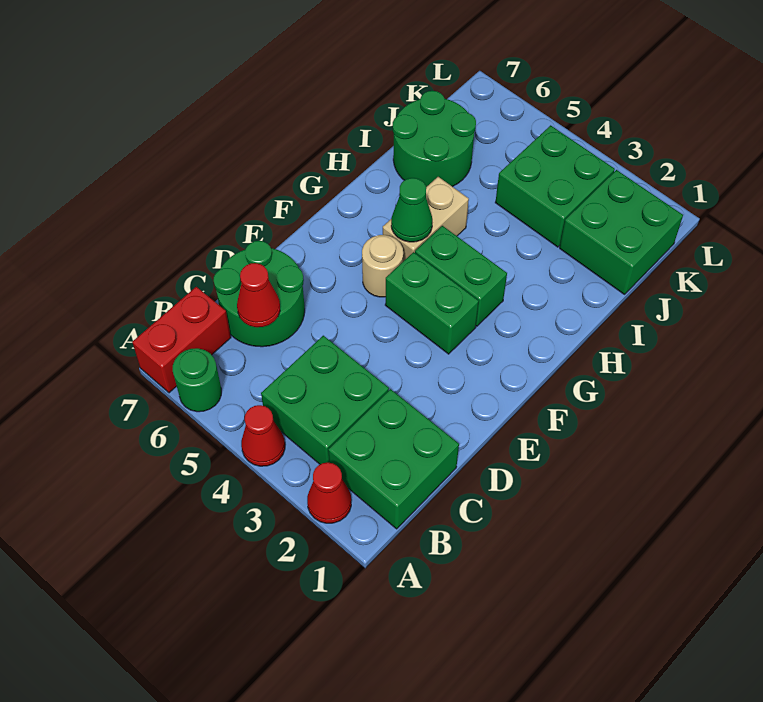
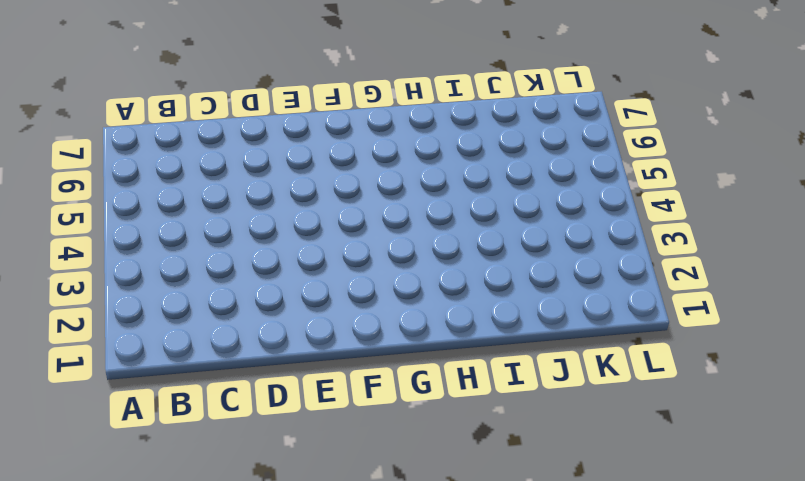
none -> red cone A2 level 1
none -> red cone A4 level 1
none -> green round brick A6 level 1

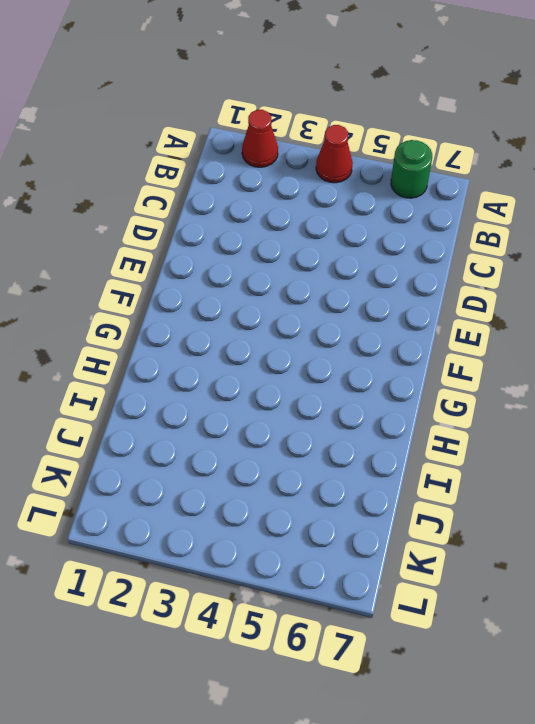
none -> red brick A7:B7 level 1
none -> green brick B1:C2 level 1
none -> green brick B3:C4 level 1

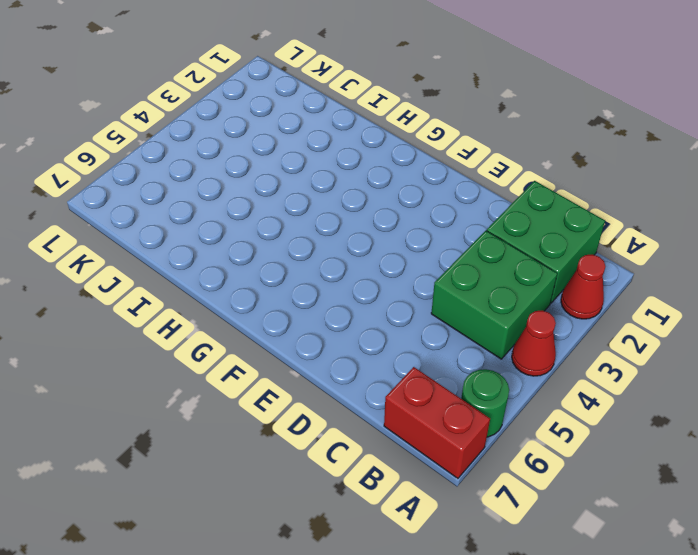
none -> green round brick C6:D7 level 1
none -> green brick F3:F4 level 1
none -> tan round brick F5 level 1

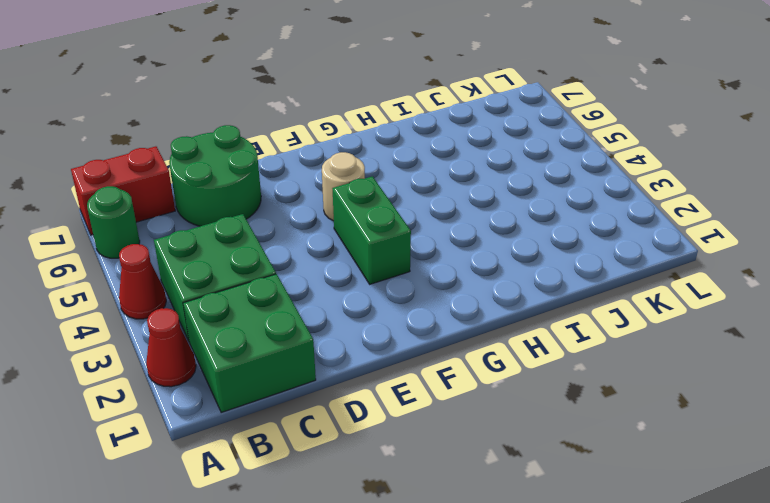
none -> green brick G3:G4 level 1
none -> tan brick G5:H5 level 1
none -> green round brick I6:J7 level 1

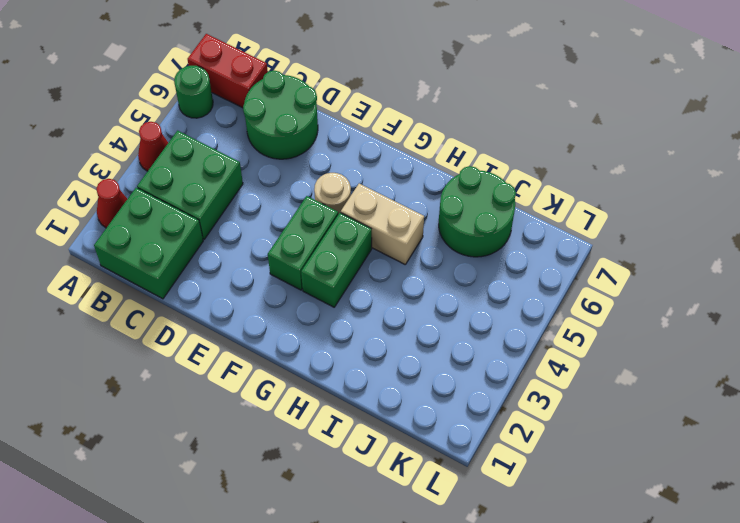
none -> green brick J1:K2 level 1
none -> green brick J3:K4 level 1
none -> red cone C6 level 2

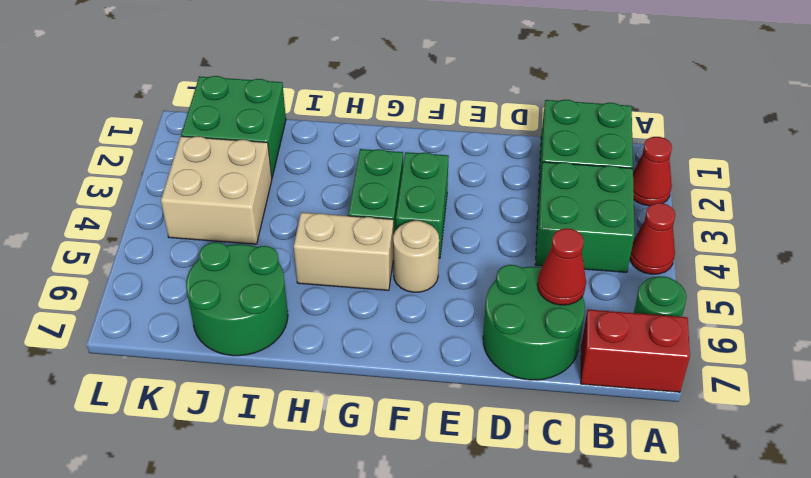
tan brick J3:K4 level 1 -> green brick J3:K4 level 1
none -> green cone G5 level 2

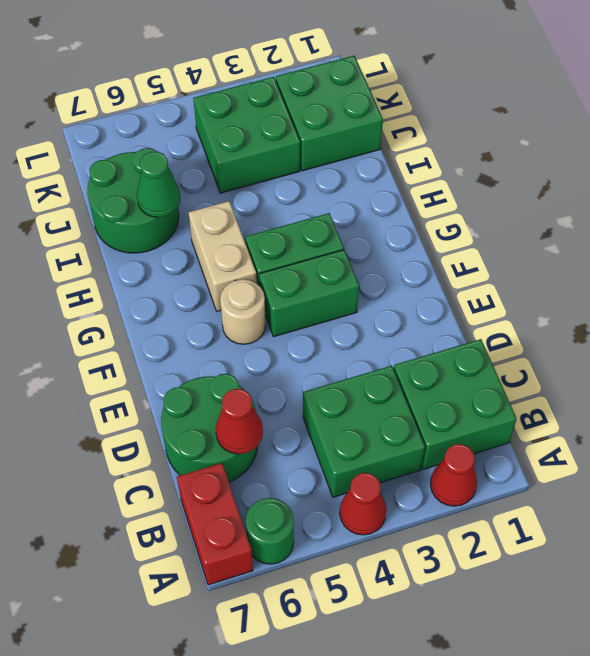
green cone I6 level 2 -> green cone G5 level 2

